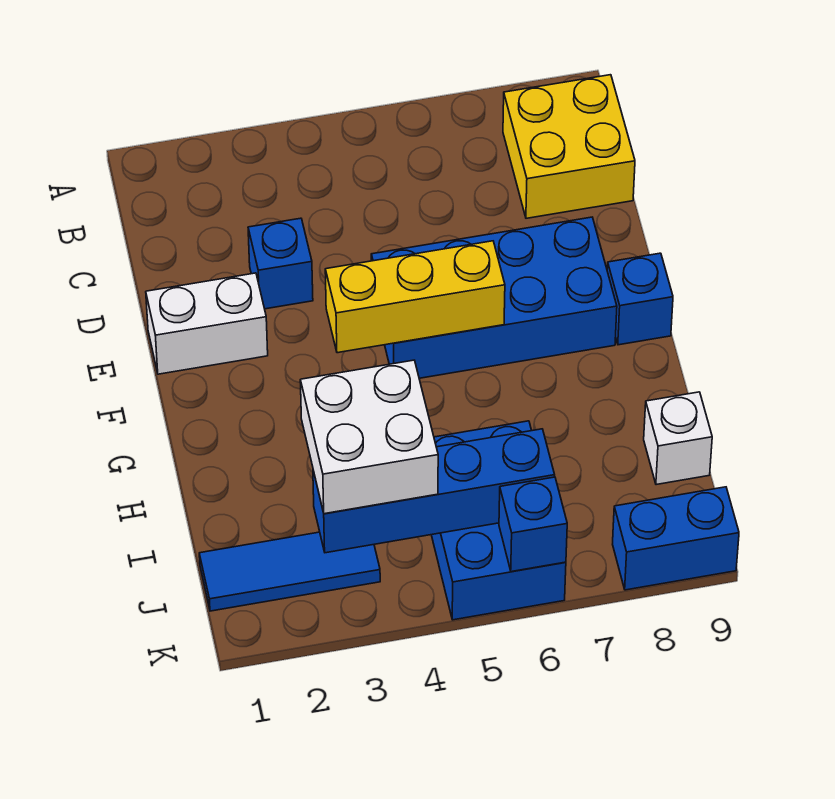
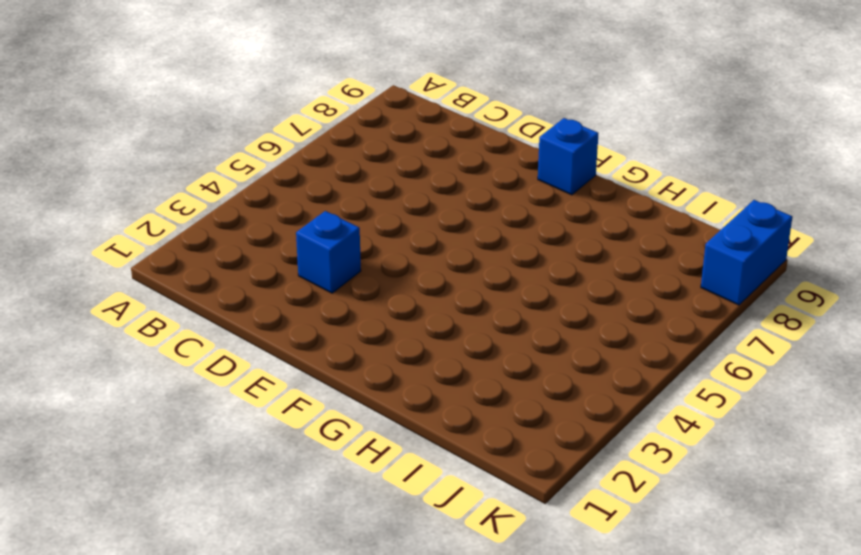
none -> yellow brick B8:C9 level 1
none -> white brick E1:E2 level 1
none -> blue brick E5:F8 level 1

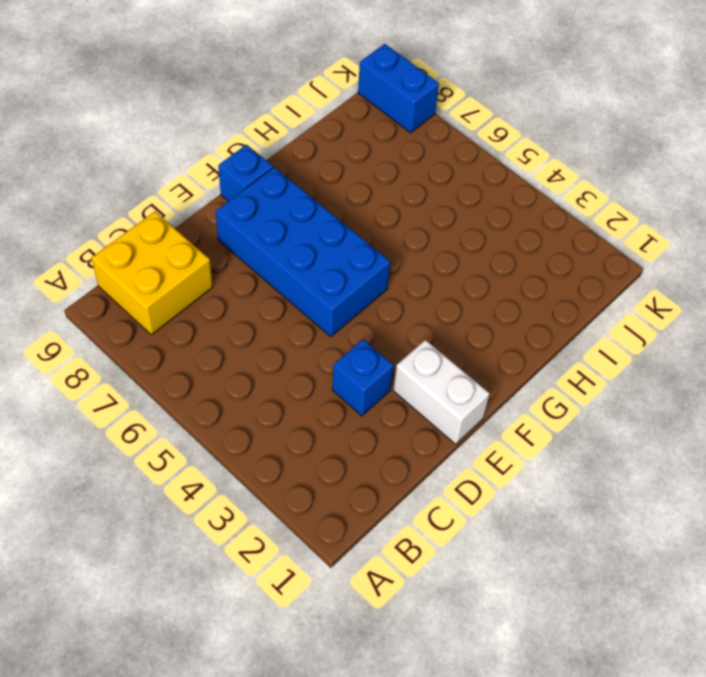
none -> blue brick I5:K6 level 1
none -> white brick I9 level 1
none -> blue tile J1:J3 level 1

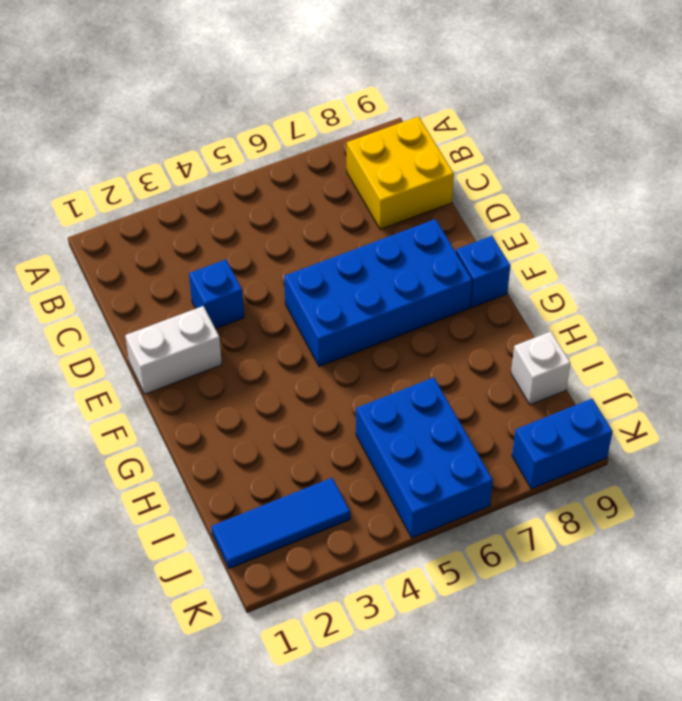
none -> yellow brick F4:F6 level 2
none -> blue brick J3:J6 level 2
none -> blue brick K6 level 2

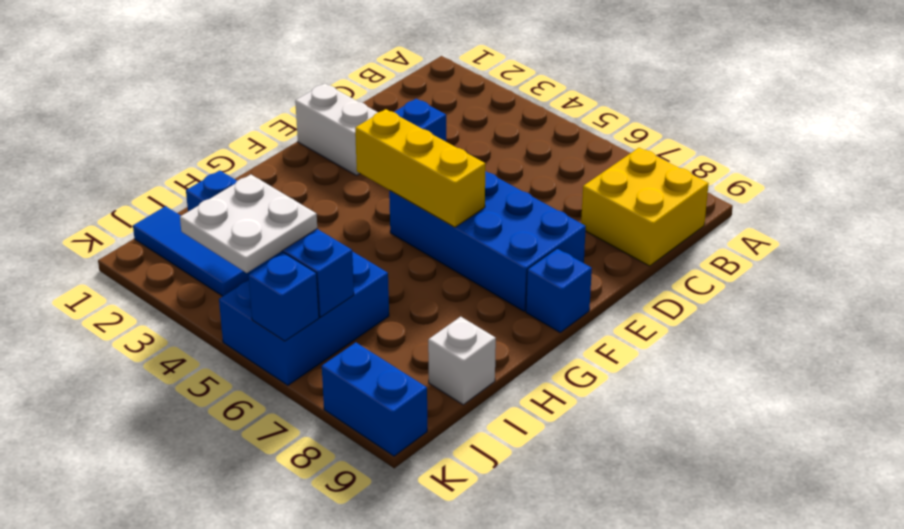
white plate J4:K5 level 3 -> white brick I3:J4 level 3

